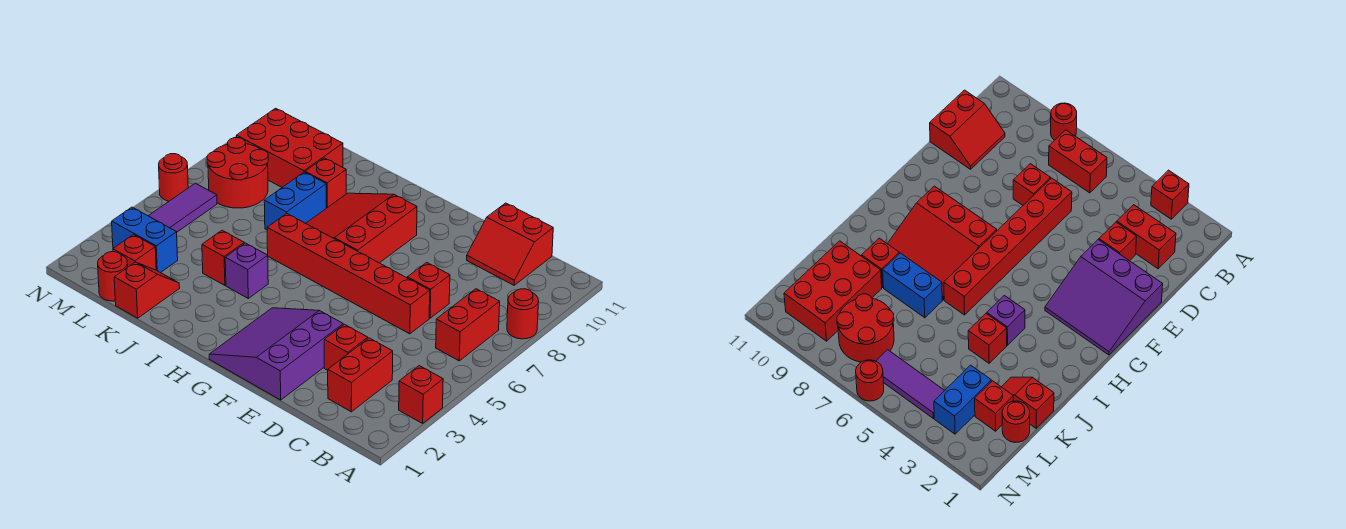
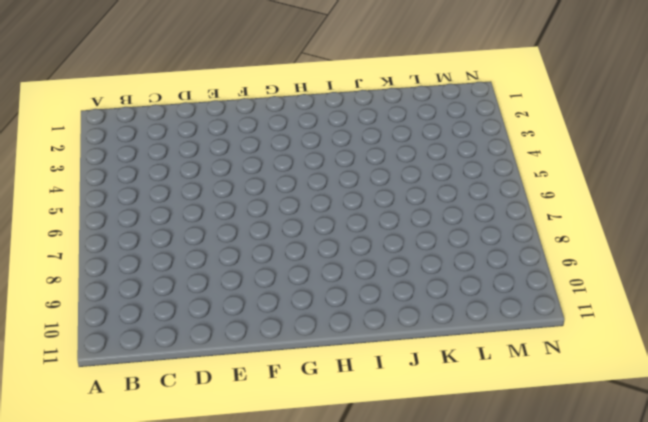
none -> red brick A3 level 1
none -> red round brick A8 level 1
none -> red brick B6:B7 level 1

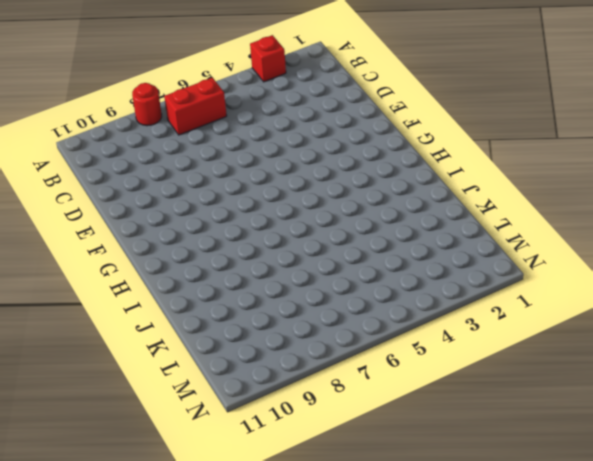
none -> red brick C2:C3 level 1
none -> red slope C10:D11 level 1 top 11
none -> red brick D3 level 1

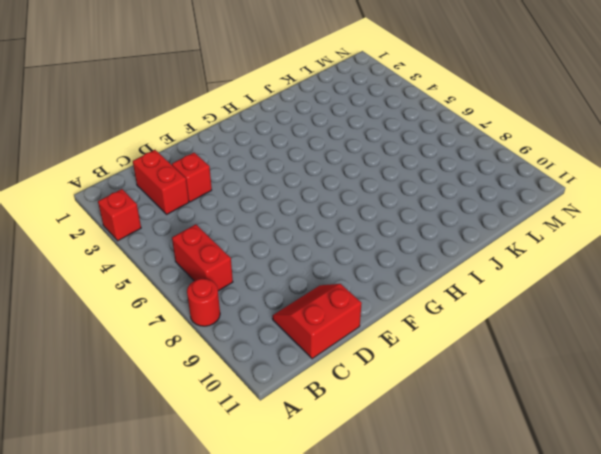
none -> red brick D6:I6 level 1
none -> red brick D7 level 1
none -> purple slope E1:G3 level 1 top E

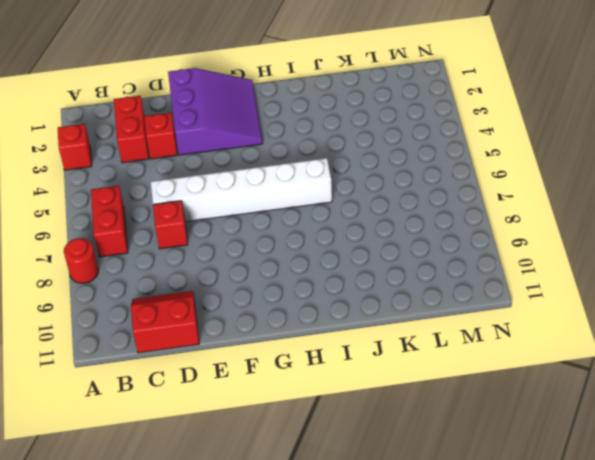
white brick D6:I6 level 1 -> red brick D6:I6 level 1
none -> red slope G7:I9 level 1 top G
none -> purple brick I4 level 1
none -> red brick J4 level 1

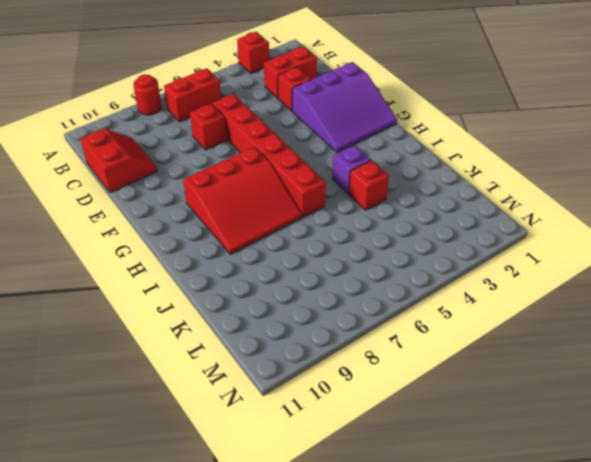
none -> blue brick J7:J8 level 1
none -> red brick J9 level 1
none -> red slope K1:K2 level 1 top 1

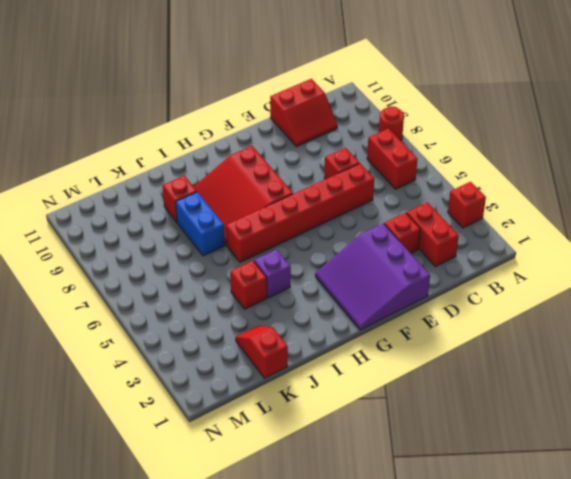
none -> red brick K9:M10 level 1
none -> red round brick L1 level 1
none -> red brick L2 level 1

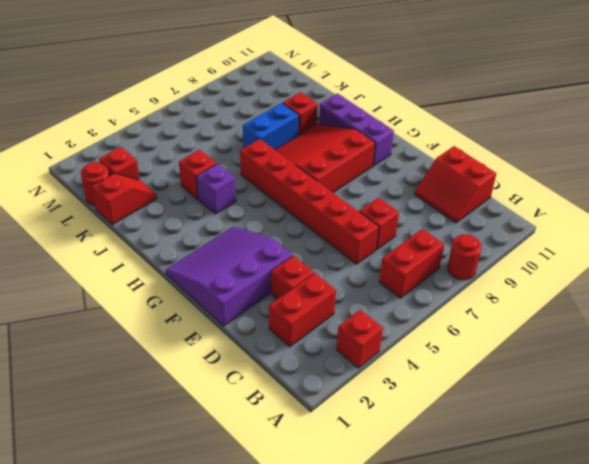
purple brick G10:I10 level 1 -> none
none -> red brick K9:M10 level 1
none -> blue brick L3:M3 level 1
none -> red round brick L7:M8 level 1

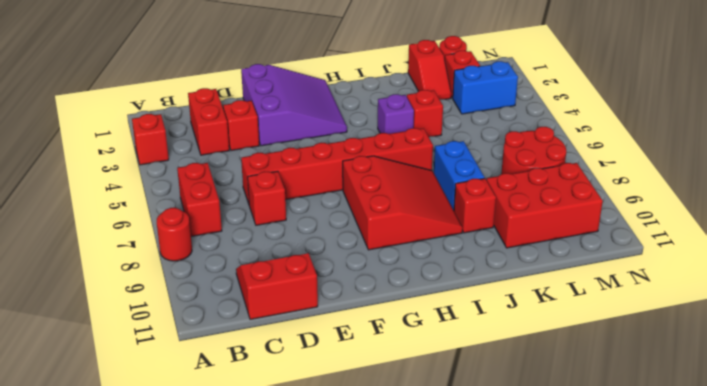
none -> purple tile M4:M6 level 1
none -> red round brick N6 level 1

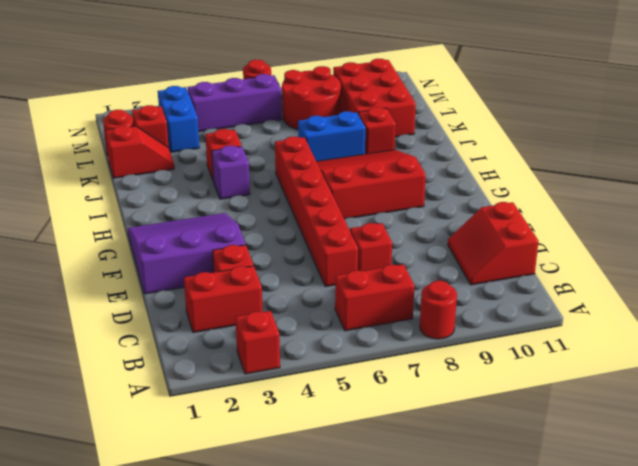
purple brick M4:M6 level 1 -> purple tile M4:M6 level 1

